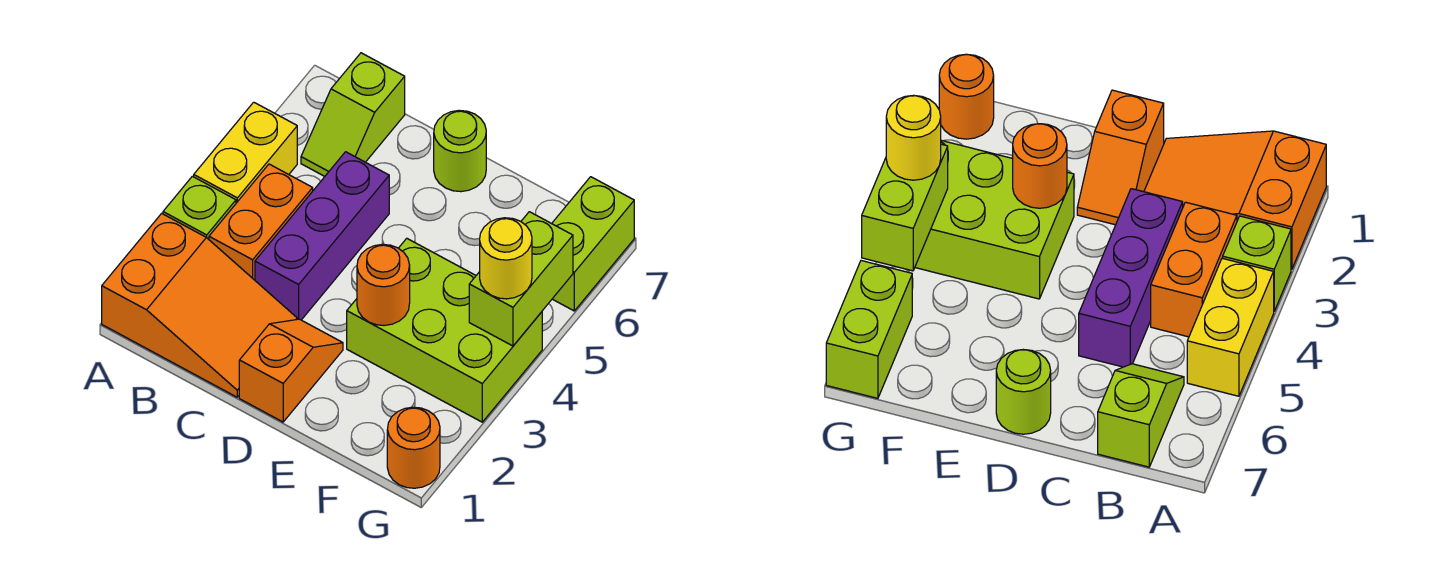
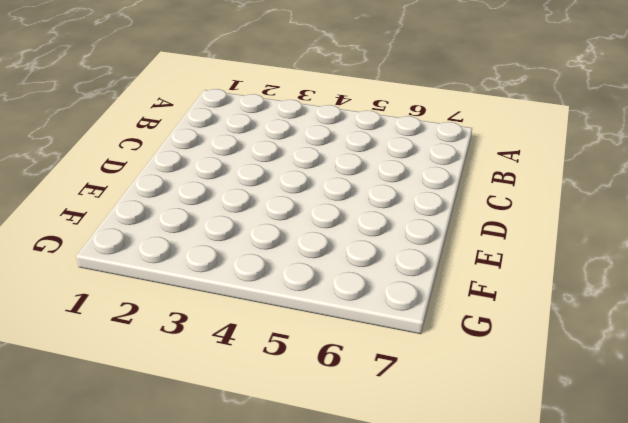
none -> orange slope A1:C2 level 1 top A
none -> lime brick A3 level 1
none -> yellow brick A4:A5 level 1

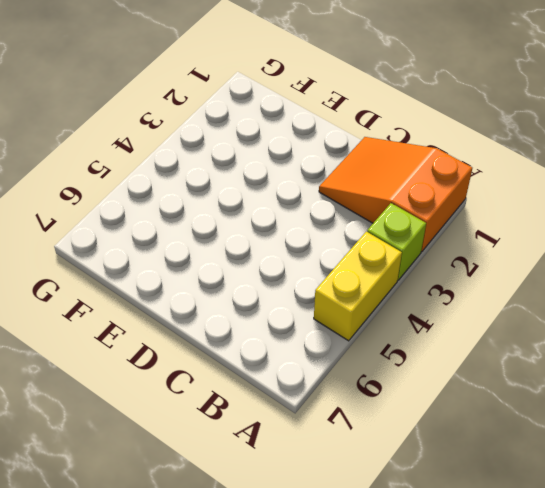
none -> orange brick B3:B4 level 1
none -> lime slope B6:B7 level 1 top 7
none -> purple brick C3:C5 level 1

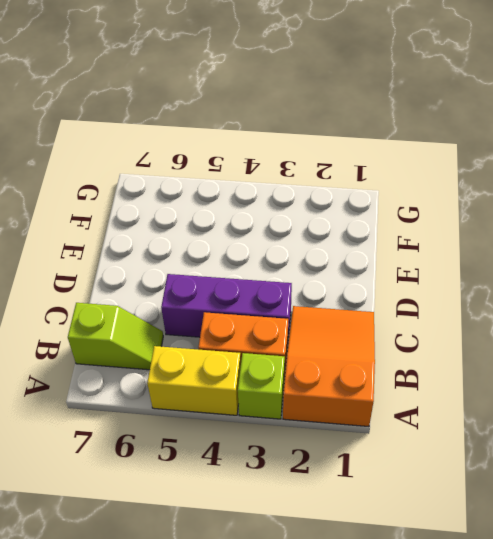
none -> orange slope D1:D2 level 1 top 1
none -> lime round brick D7 level 1
none -> lime brick E3:G4 level 1

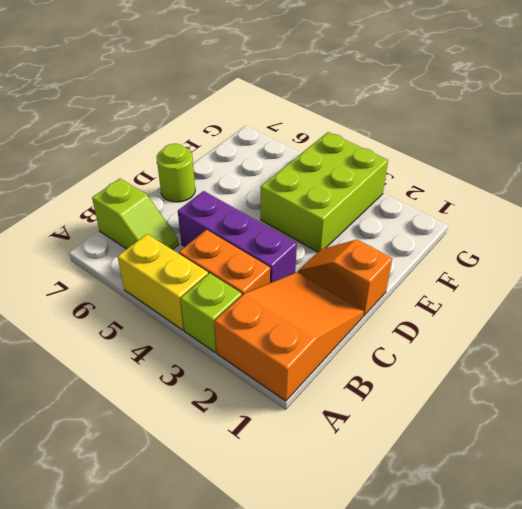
none -> orange round brick G1 level 1
none -> lime brick G6:G7 level 1
none -> orange round brick E3 level 2

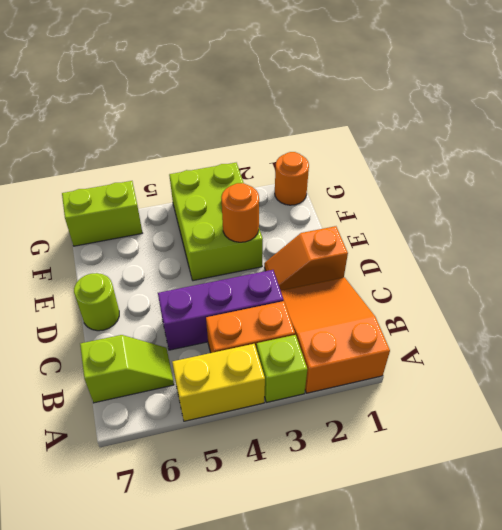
none -> lime brick G4:G5 level 2
none -> yellow round brick G4 level 3

